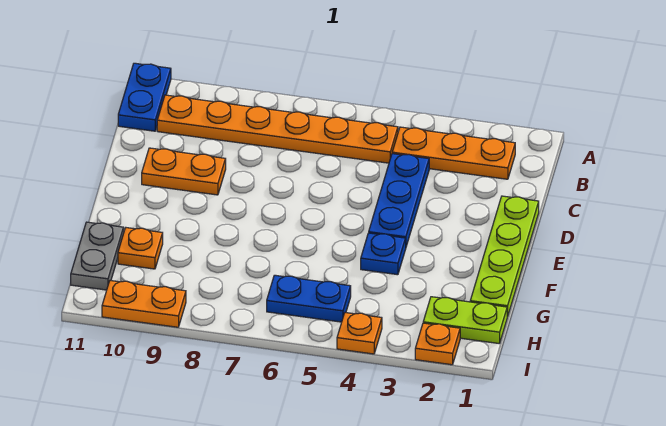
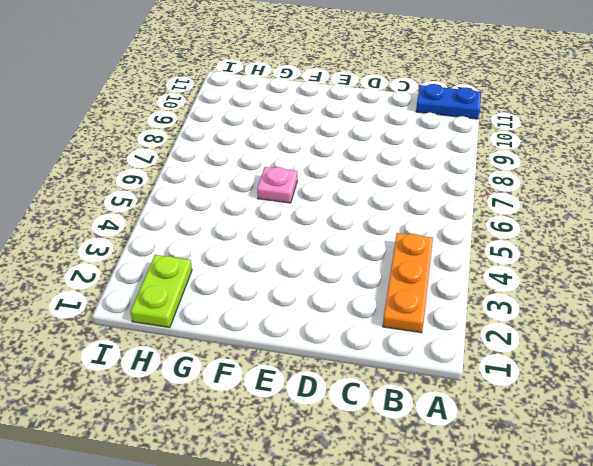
pink plate F6 level 1 -> none
none -> orange plate B5:B10 level 1
none -> blue plate C4:E4 level 1
none -> lime plate D1:G1 level 1

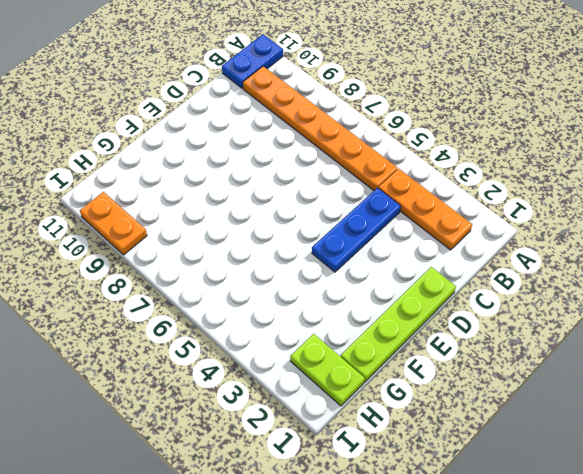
none -> orange plate D9:D10 level 1
none -> blue plate F4 level 1
none -> orange plate G10 level 1

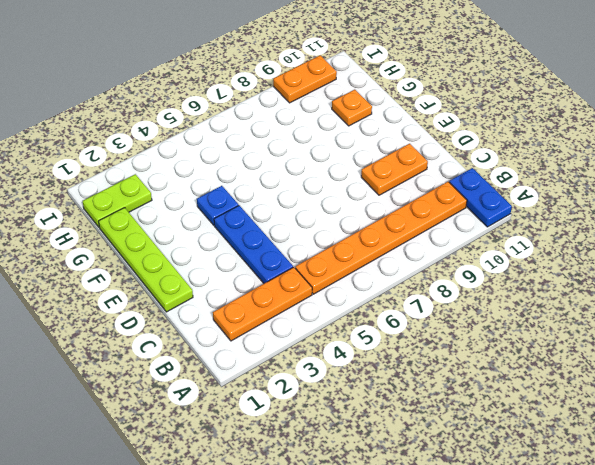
none -> grey plate G11:H11 level 1
none -> blue plate H5:H6 level 1
none -> orange plate I2 level 1

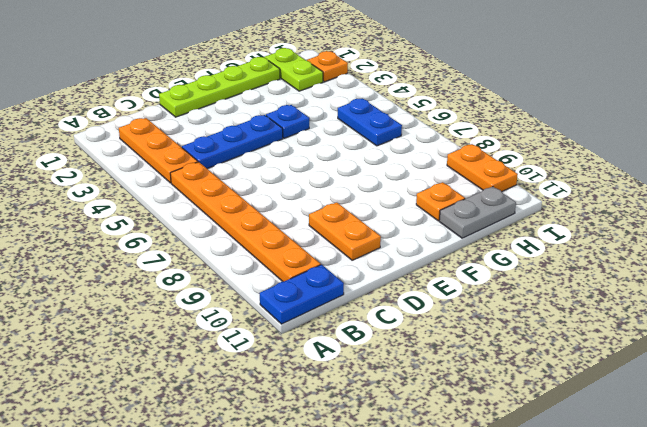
none -> orange plate I4 level 1

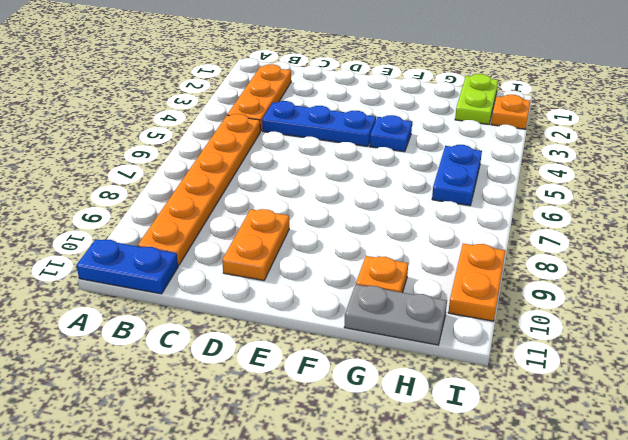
none -> lime plate D1:G1 level 1
none -> orange plate I4 level 1

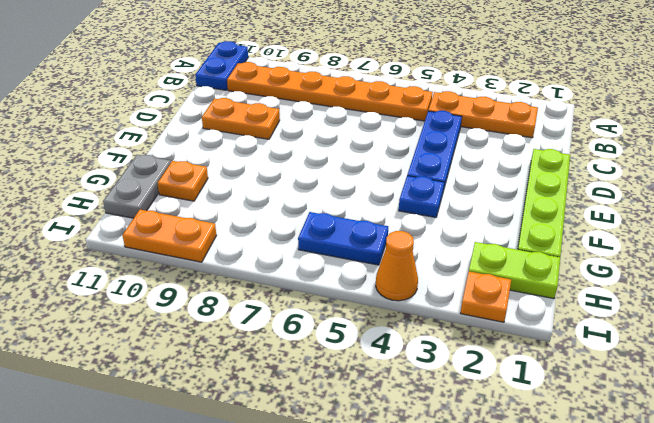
orange cone I4 level 1 -> orange plate I4 level 1

